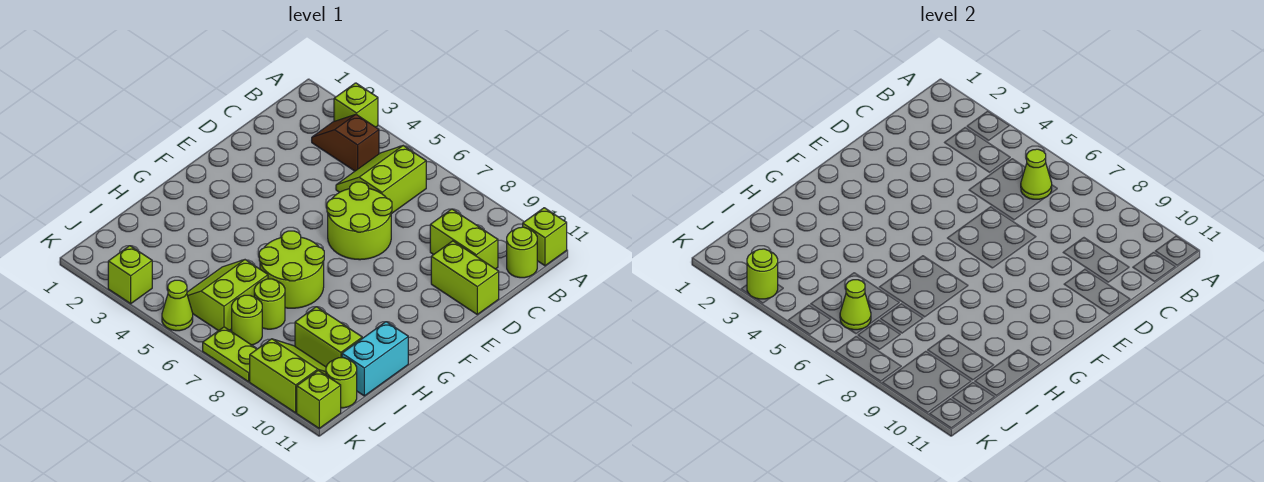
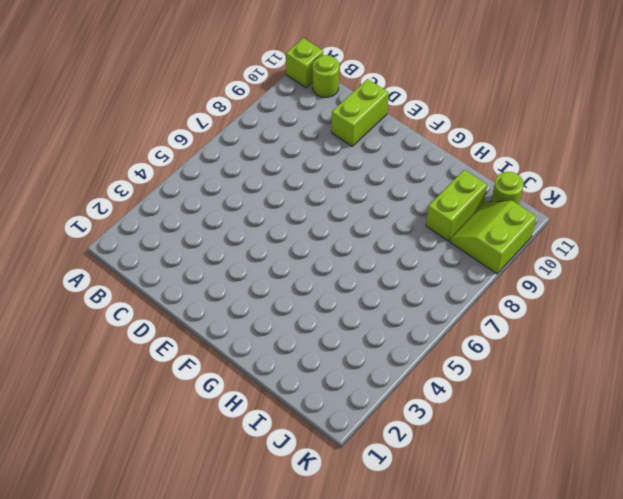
none -> lime brick A3 level 1
none -> brown slope B3:B4 level 1 top 4
none -> lime slope B5:C6 level 1 top 6

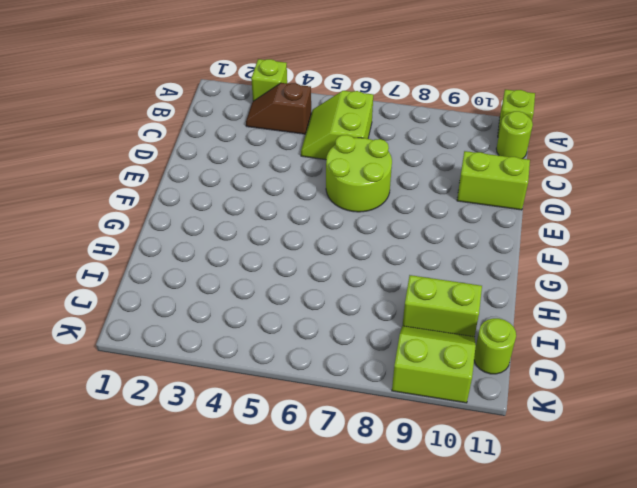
none -> lime brick C9:C10 level 1
none -> lime round brick G6:H7 level 1
none -> cyan brick H11:I11 level 1

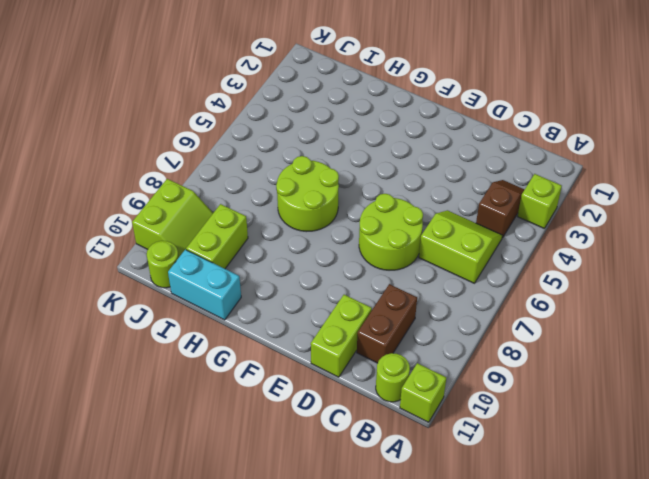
brown brick C9:C10 level 1 -> lime brick C9:C10 level 1
none -> lime slope I5:J6 level 1 top 6
none -> lime round brick I7 level 1
none -> lime round brick J7 level 1

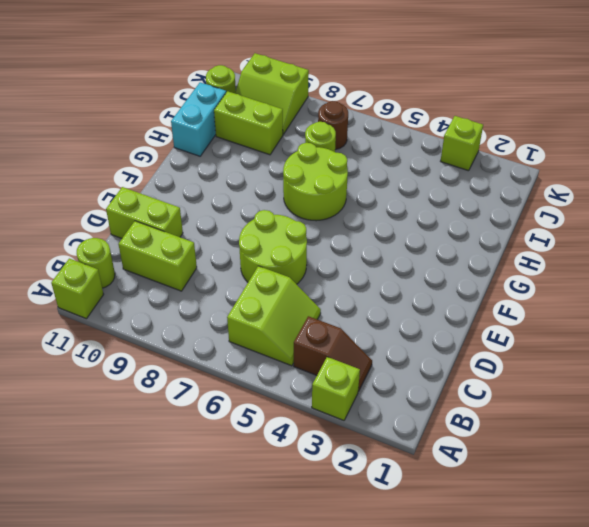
brown round brick J7 level 1 -> lime round brick J7 level 1
none -> lime slope I5:J6 level 1 top 6
none -> lime cone K5 level 1
none -> lime plate K7:K8 level 1

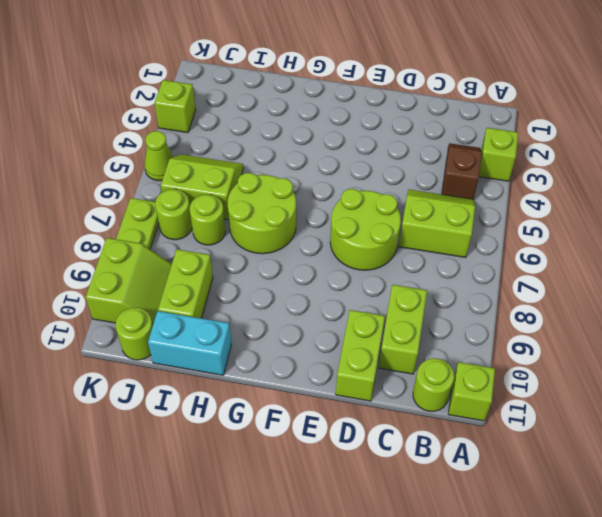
none -> lime brick K11 level 1
none -> lime cone B6 level 2
none -> lime cone J6 level 2

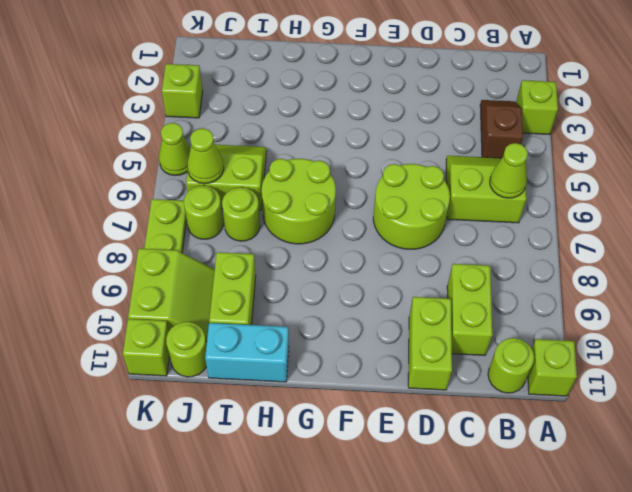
none -> lime round brick K3 level 2

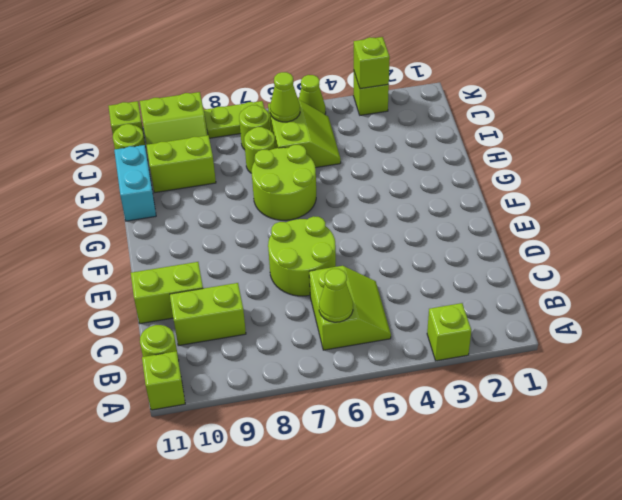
lime brick K3 level 2 -> lime round brick K3 level 2
none -> brown slope B3:B4 level 1 top 4

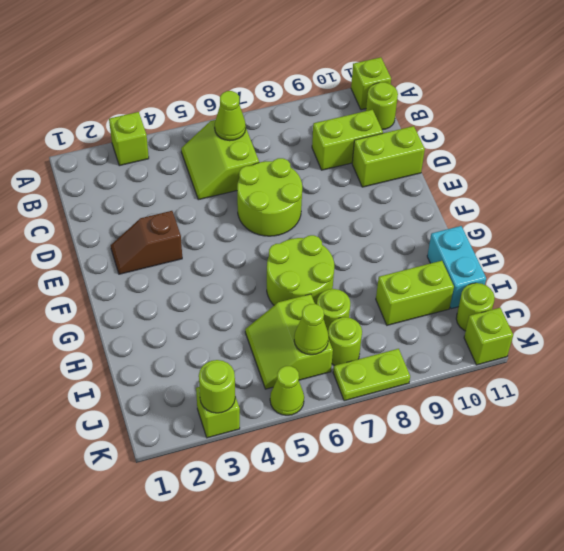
brown slope E2:E3 level 1 top 3 -> brown slope B3:B4 level 1 top 4
none -> lime slope J9:K10 level 1 top K

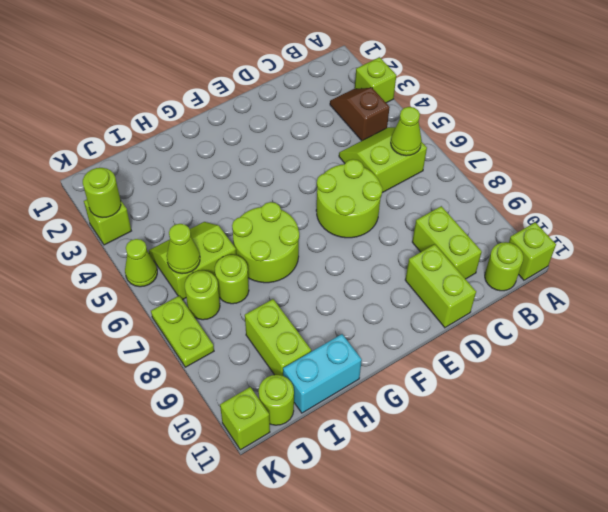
none -> lime slope J9:K10 level 1 top K

